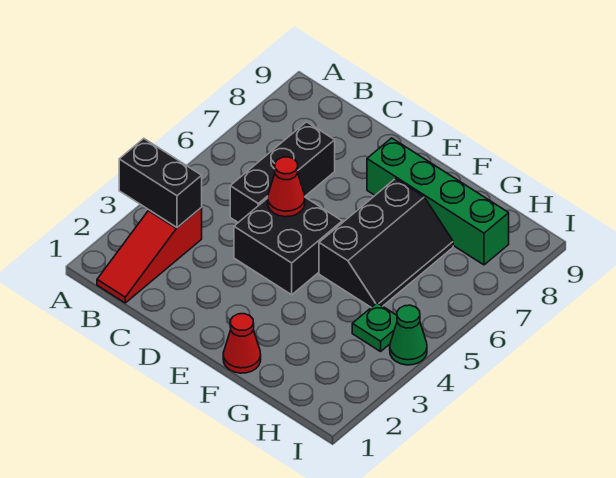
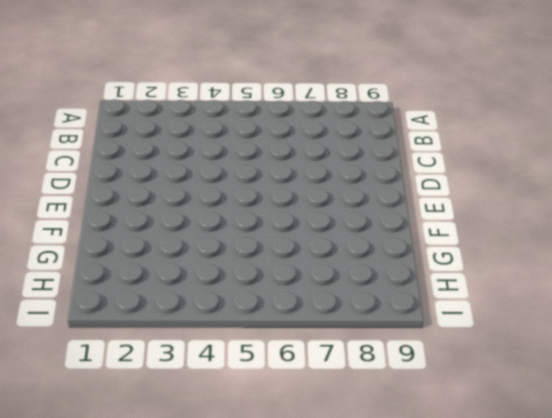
none -> red slope B1:B3 level 1 top 3
none -> black brick C5:C7 level 1

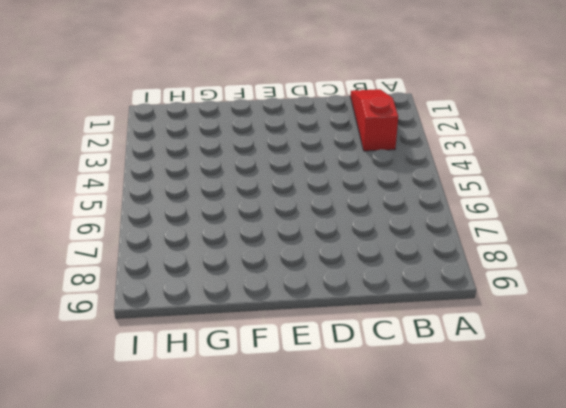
none -> black brick C5:C7 level 1
none -> black brick D4:E5 level 1

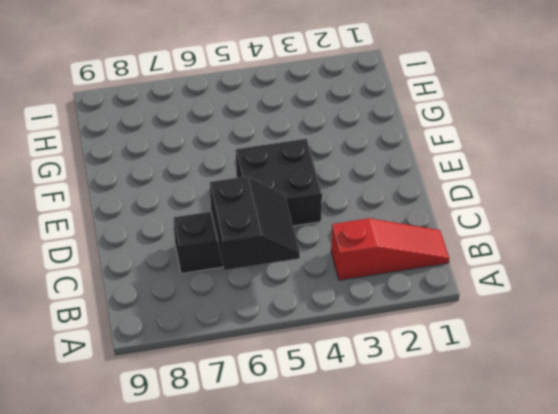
black slope B5:C6 level 2 top 6 -> none
none -> green brick E8:H8 level 1
none -> red cone F1 level 1

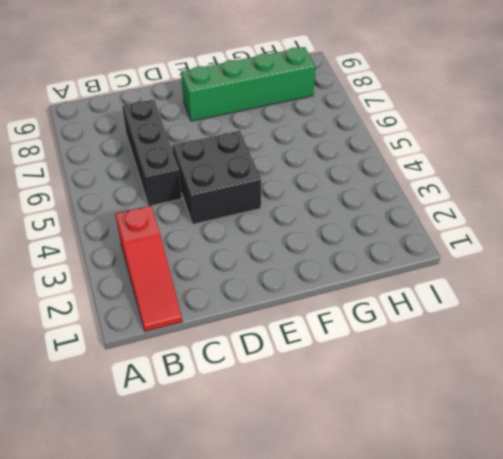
none -> red cone F1 level 1
none -> black slope F5:G7 level 1 top F

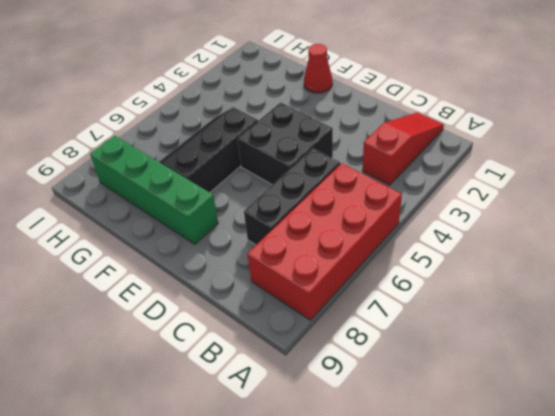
red brick A5:B8 level 1 -> none
none -> green plate H4 level 1
none -> green cone I4 level 1

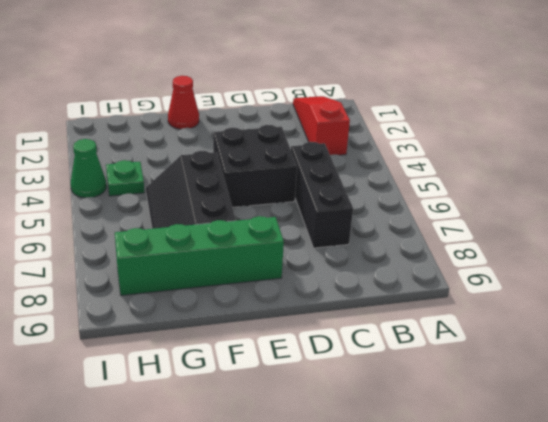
none -> black brick A3:B3 level 2
none -> red cone D5 level 2

